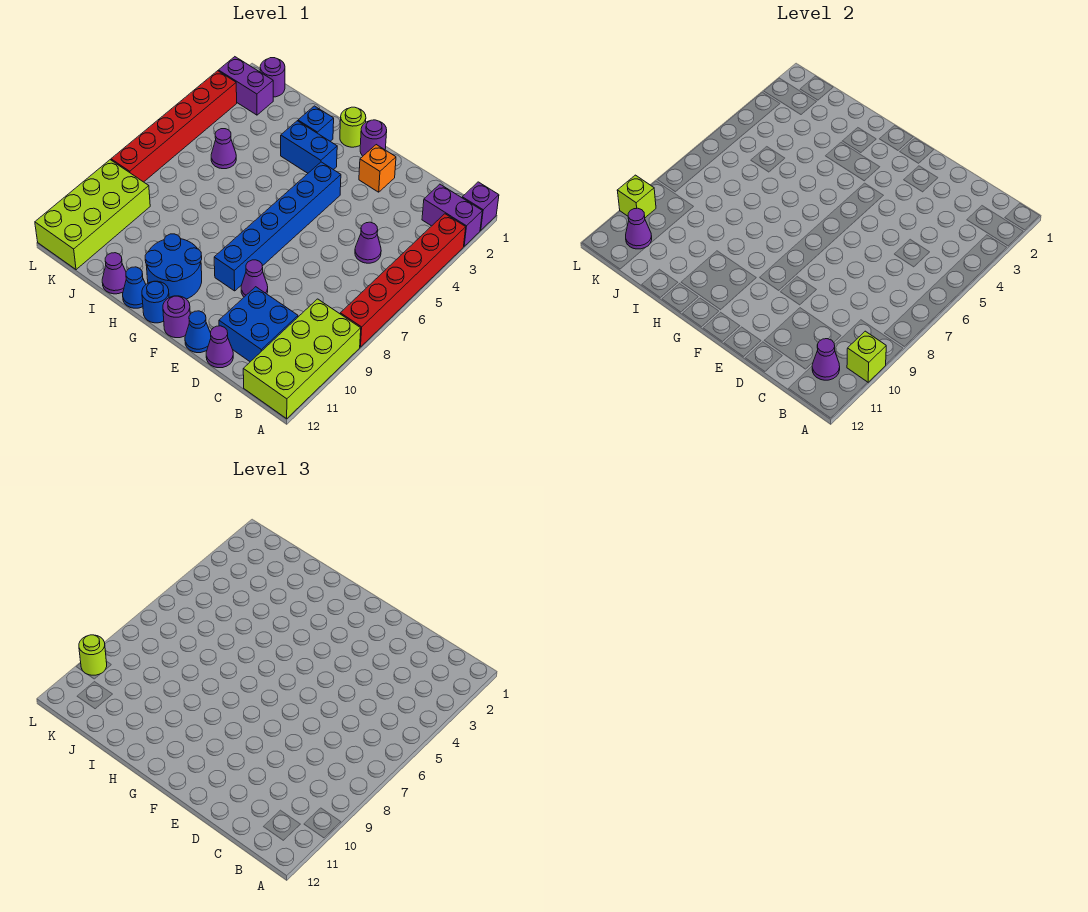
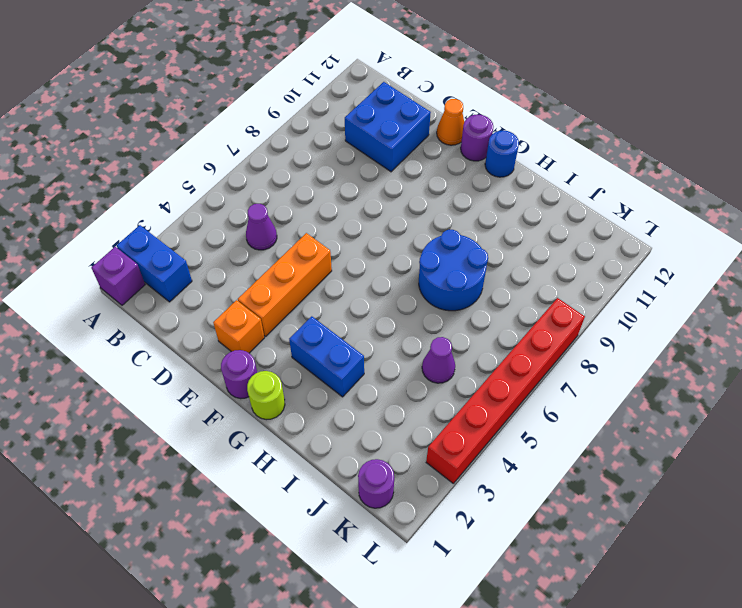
blue brick A2:B2 level 1 -> purple brick A2:B2 level 1
orange brick E3:E5 level 1 -> none
orange cone E12 level 1 -> blue cone E12 level 1
blue round brick H7:I8 level 1 -> blue round brick G10:H11 level 1
none -> red brick A3:A8 level 1
none -> lime brick A9:B12 level 1
none -> purple cone D12 level 1
none -> purple cone E9 level 1

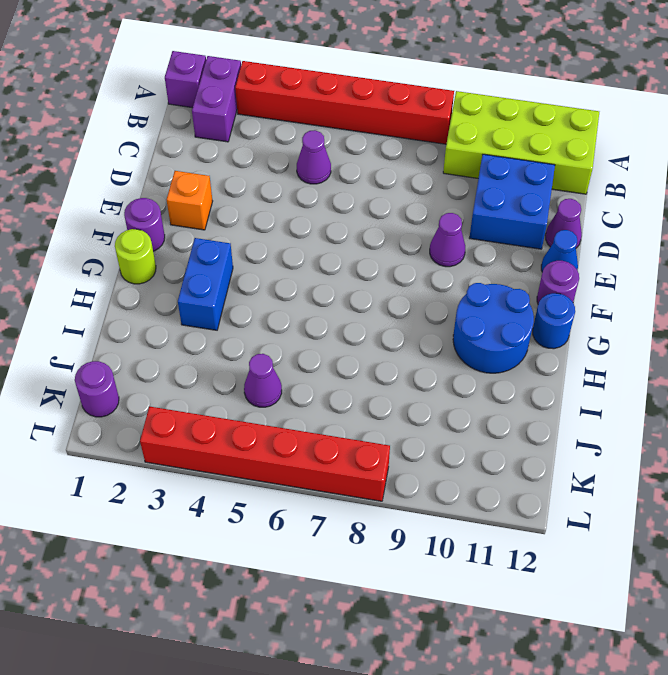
none -> blue brick F4:F9 level 1
none -> blue brick H2 level 1
none -> blue cone H12 level 1
none -> purple cone I12 level 1

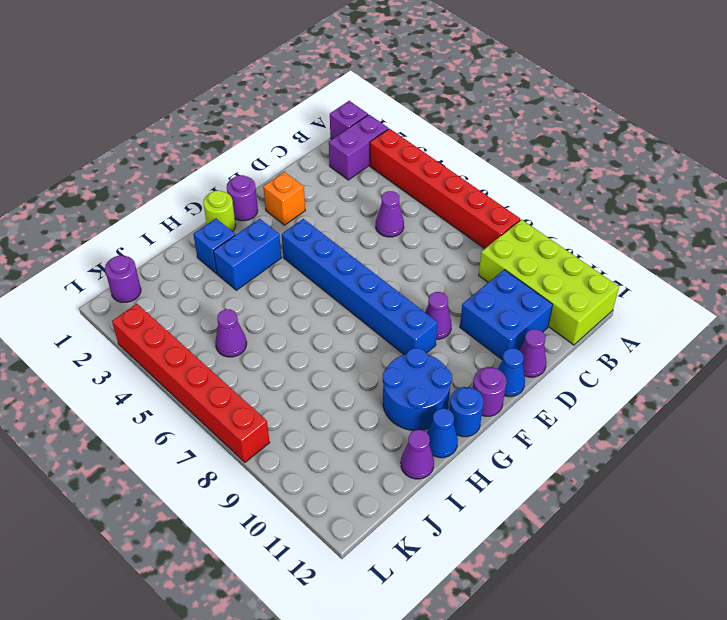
none -> purple brick K2:L2 level 1
none -> lime brick K9:L12 level 1
none -> lime brick A10 level 2
none -> purple cone B11 level 2

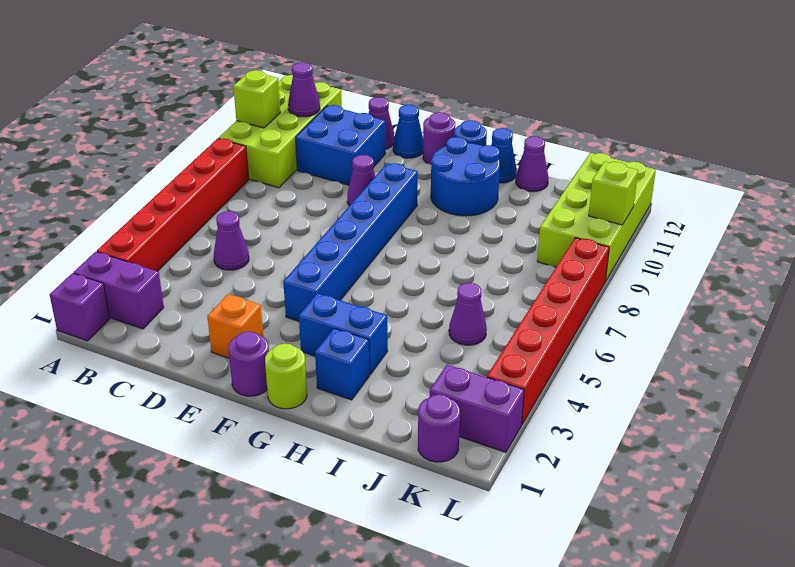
none -> purple cone K11 level 2
none -> lime round brick L10 level 3

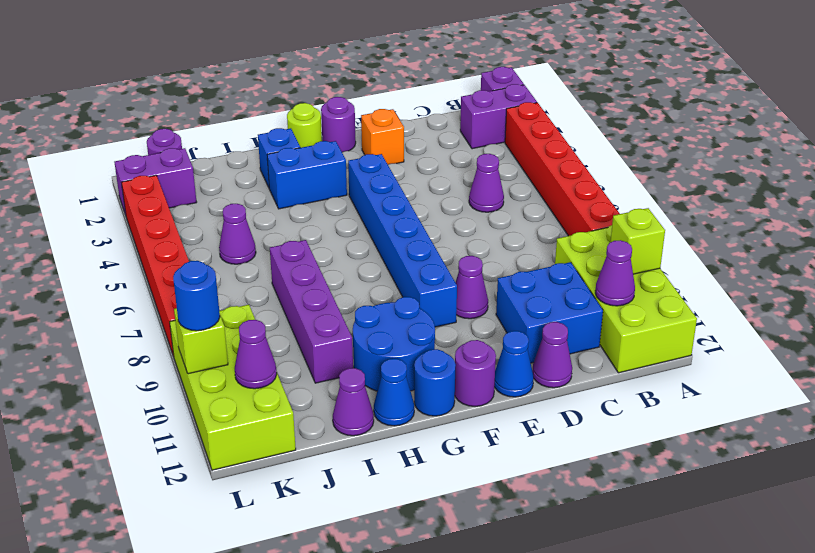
purple brick I7:I10 level 1 -> none
blue round brick L10 level 3 -> lime round brick L10 level 3

